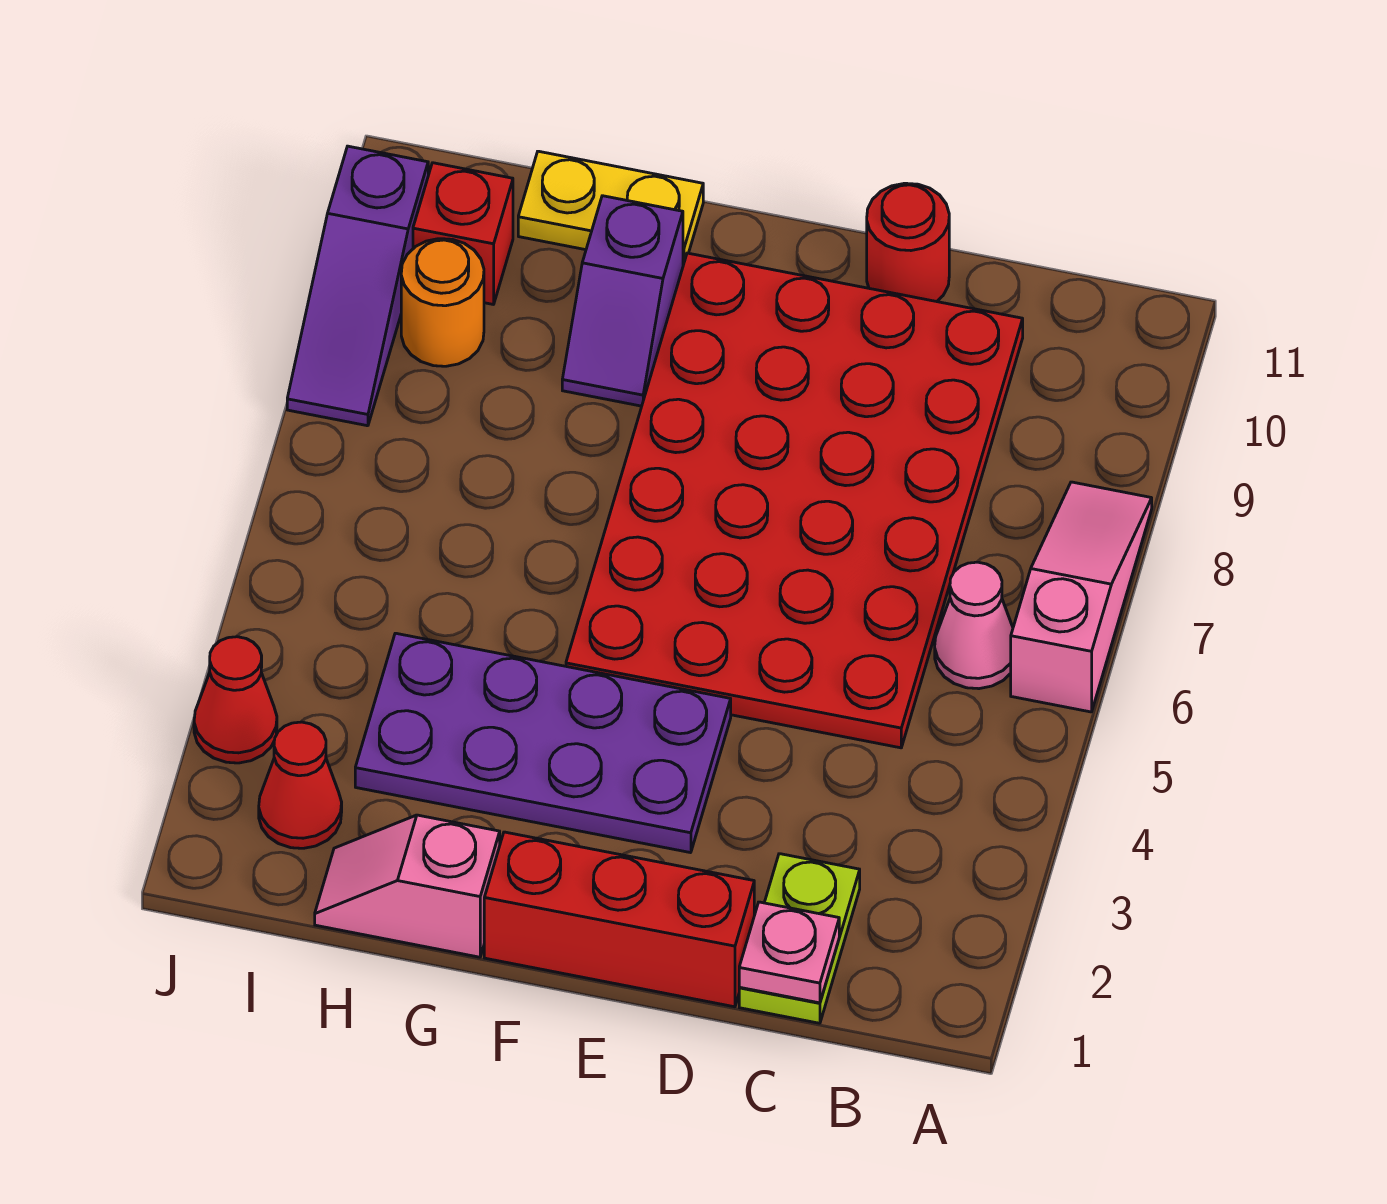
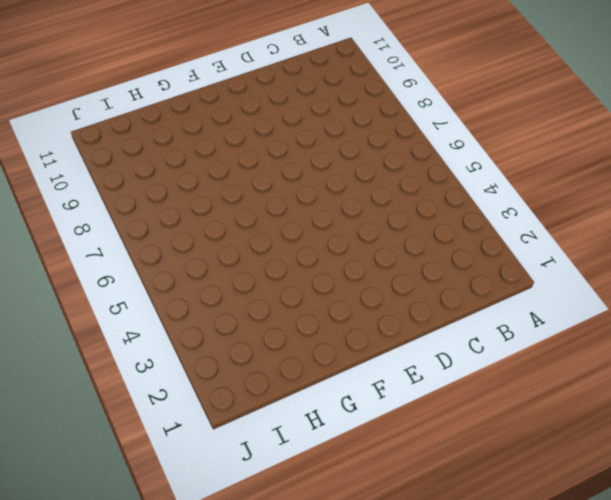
none -> pink slope A6:A8 level 1 top 6
none -> pink cone B6 level 1
none -> lime plate C1:C2 level 1

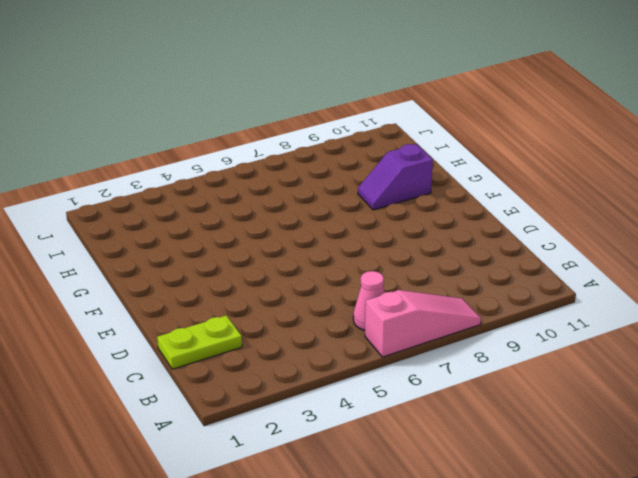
none -> red plate C5:F10 level 1
none -> red brick D1:F1 level 1
none -> red round brick D11 level 1

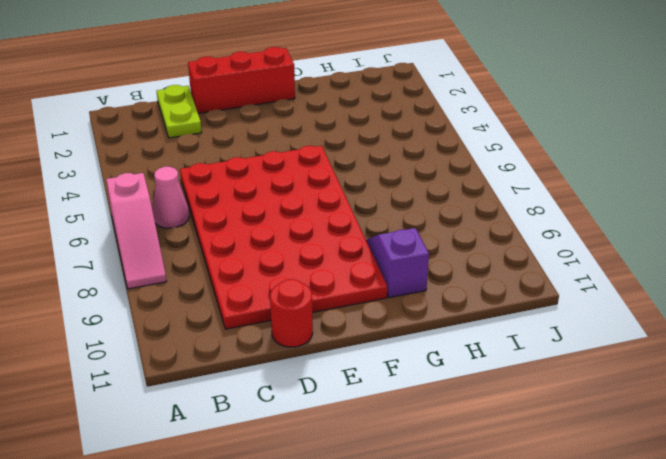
none -> purple plate E3:H4 level 1
none -> pink slope G1:H1 level 1 top G
none -> yellow plate G11:H11 level 1

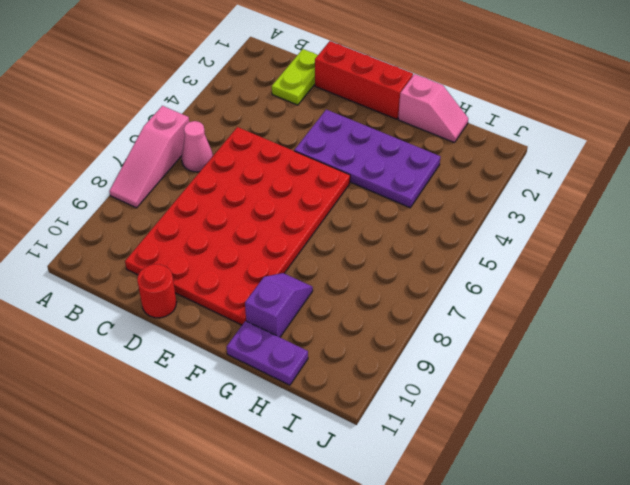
purple plate G11:H11 level 1 -> yellow plate G11:H11 level 1
none -> red cone I2 level 1
none -> orange round brick I9 level 1
none -> red brick I10 level 1

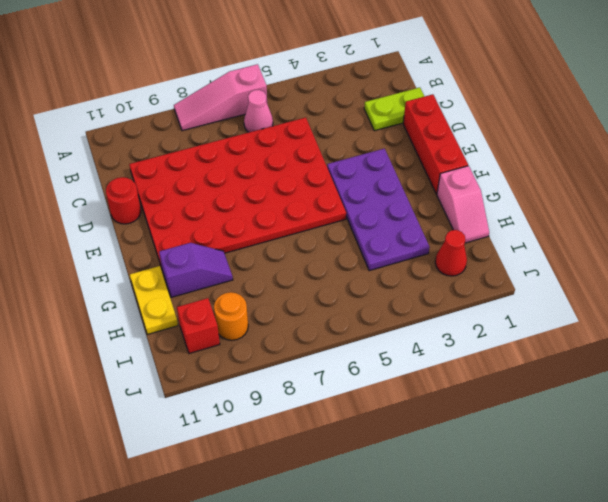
none -> red cone J3 level 1
none -> purple slope J8:J10 level 1 top 10
none -> pink plate C1 level 2

